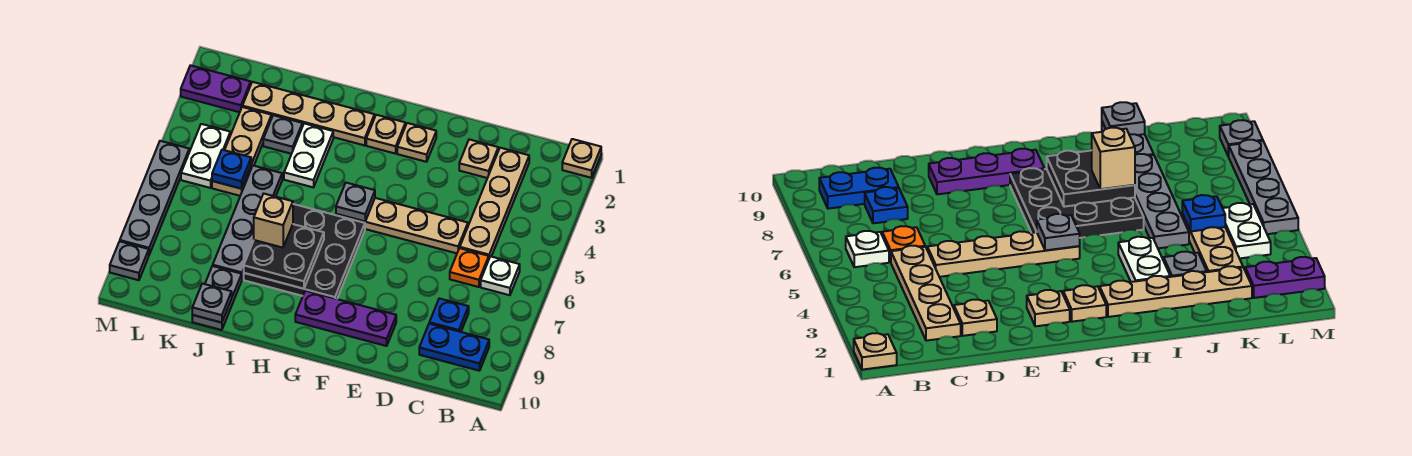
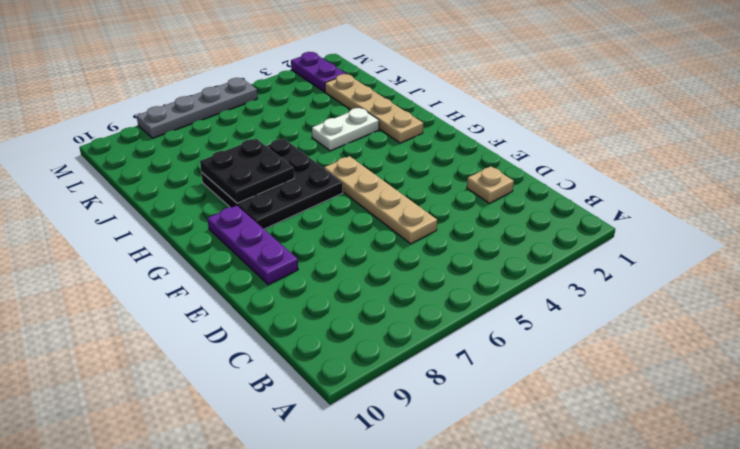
none -> tan plate A1 level 1
none -> white plate B6 level 1
none -> blue plate B9:C9 level 1

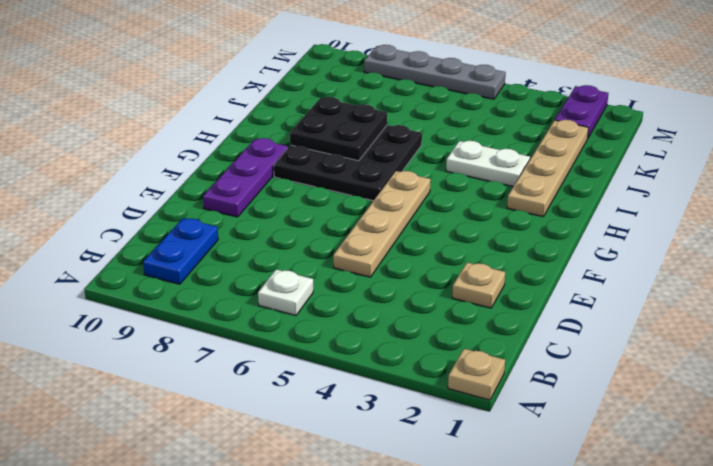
none -> tan plate C2:C5 level 1
none -> orange plate C6 level 1
none -> blue plate C8 level 1

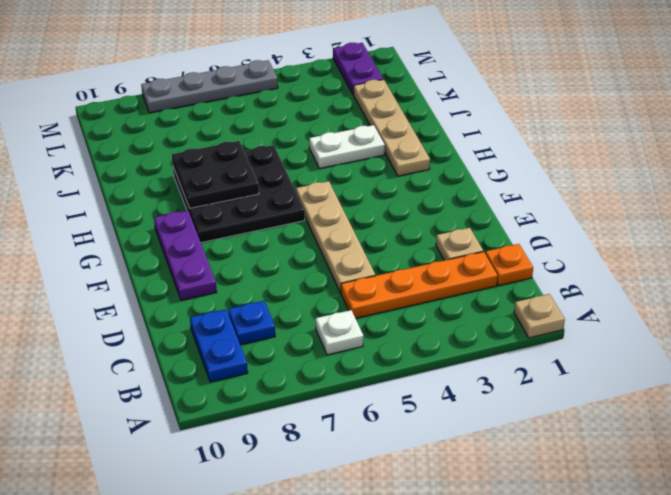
orange plate C1 level 1 -> orange plate C6 level 1
orange plate C2:C5 level 1 -> tan plate C2:C5 level 1
none -> tan plate F2 level 1
none -> tan plate G2 level 1
none -> grey plate J3 level 1

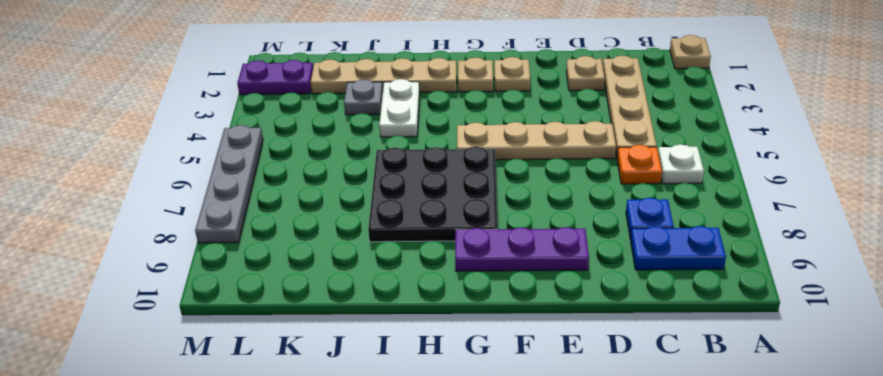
none -> grey plate J5:J8 level 1
none -> grey plate J9:J10 level 1
none -> tan plate K3:K5 level 1

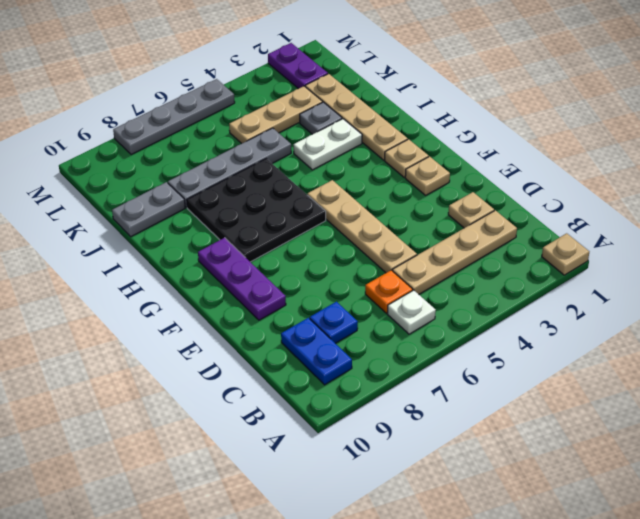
none -> white plate L4:L5 level 1
none -> grey plate M9 level 1
none -> grey plate G5 level 2

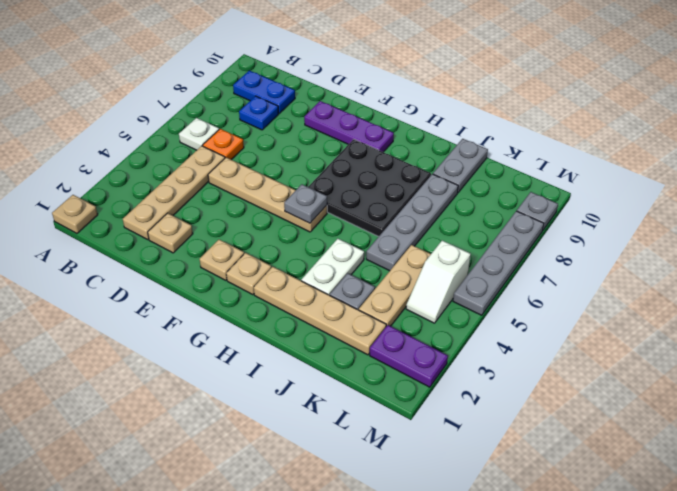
white slope L4:L5 level 1 top 5 -> white plate L4:L5 level 1
none -> black plate H7:I8 level 2
none -> grey plate J10 level 2
none -> blue plate K5 level 2

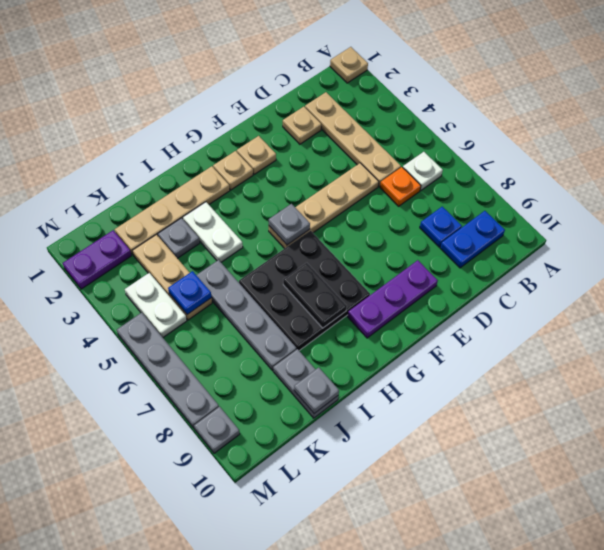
black plate H7:H8 level 2 -> black plate H7:I8 level 2
none -> tan brick I7 level 3

